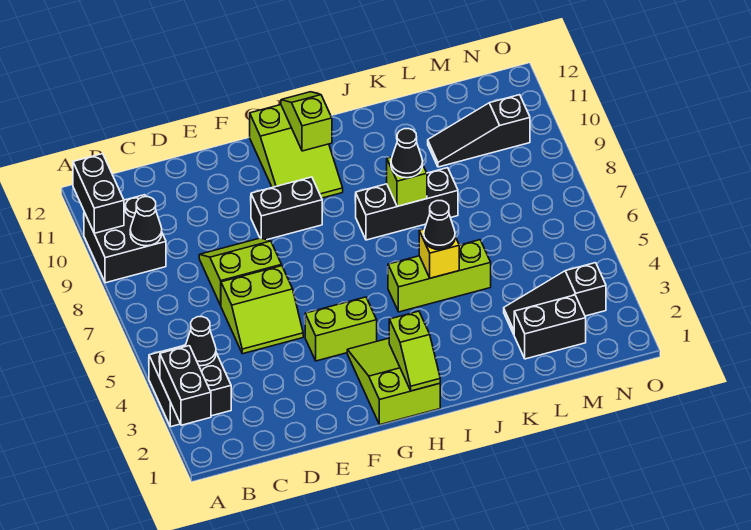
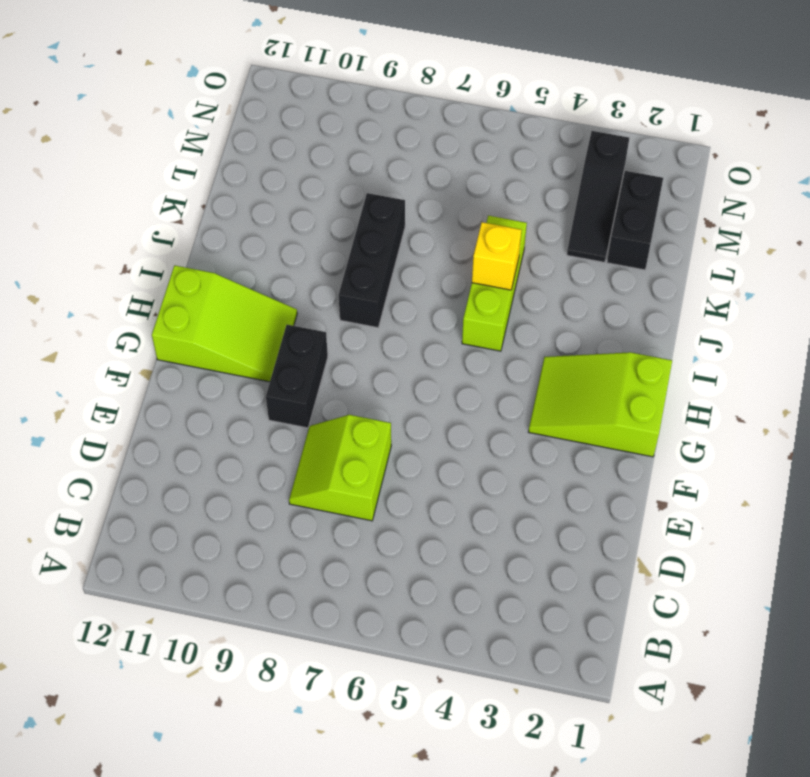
none -> black brick A3:B4 level 1
none -> black brick A9:B10 level 1
none -> lime slope D5:E6 level 1 top 6

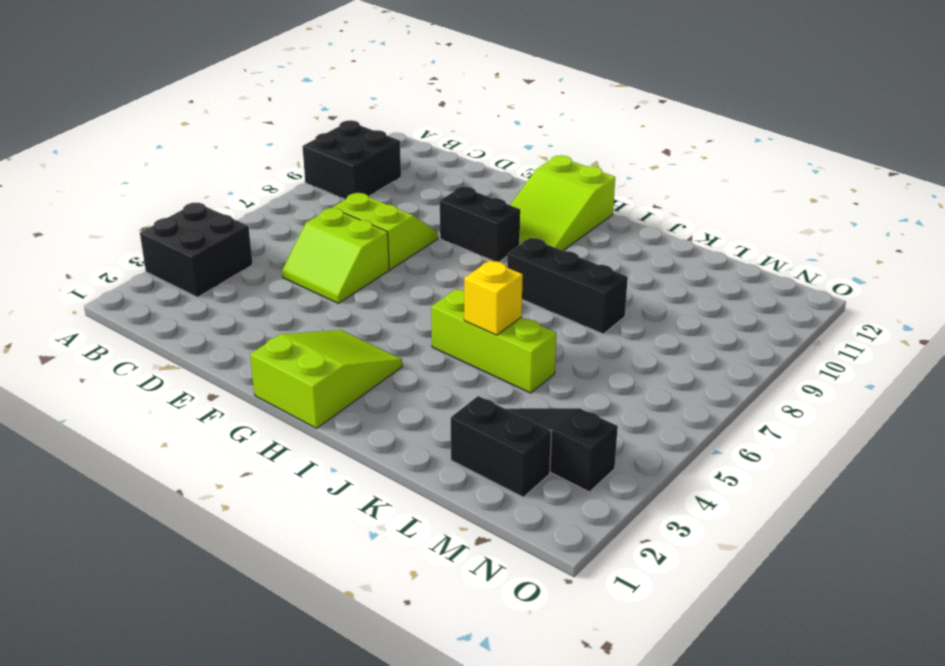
none -> lime brick F4:G4 level 1
none -> black slope L10:N10 level 1 top N
none -> black brick A2:A3 level 2

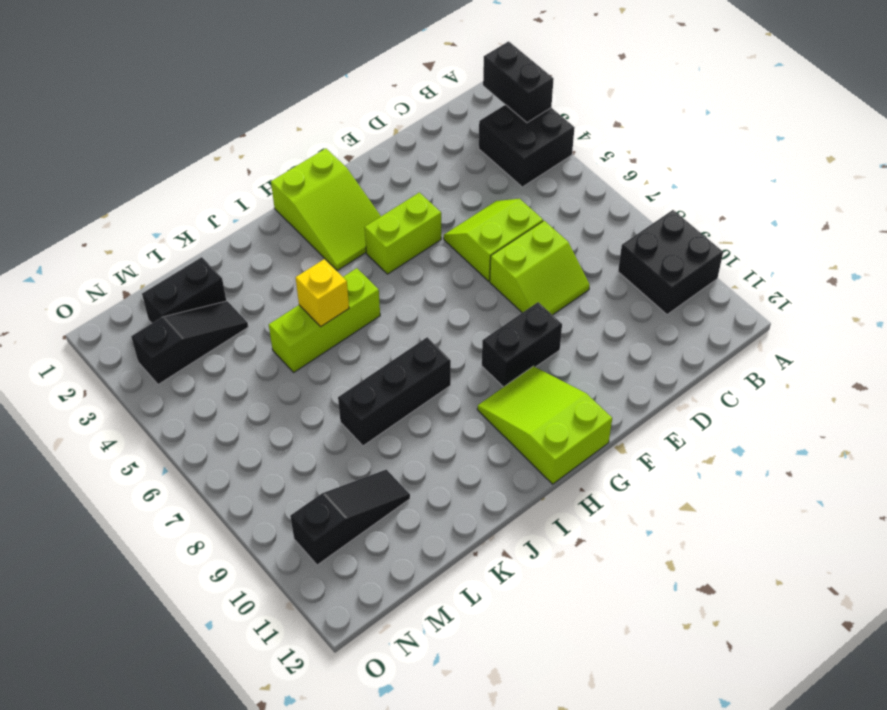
none -> black brick A10:A11 level 2
none -> black cone B4 level 2
none -> black cone B9 level 2

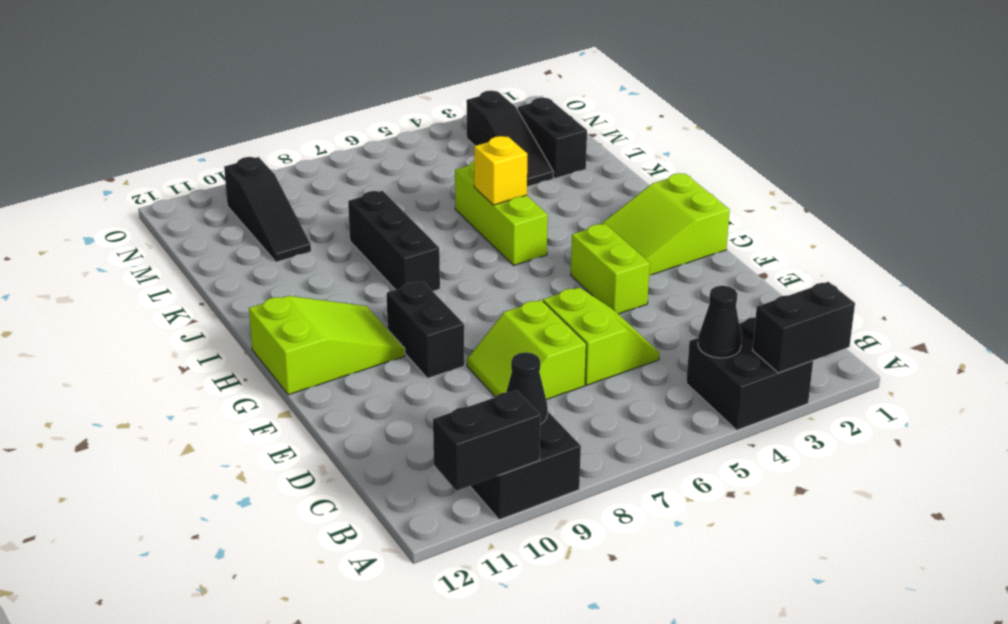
none -> lime slope H1:H2 level 2 top 2
none -> lime slope H11:H12 level 2 top 11
none -> lime brick J8 level 2

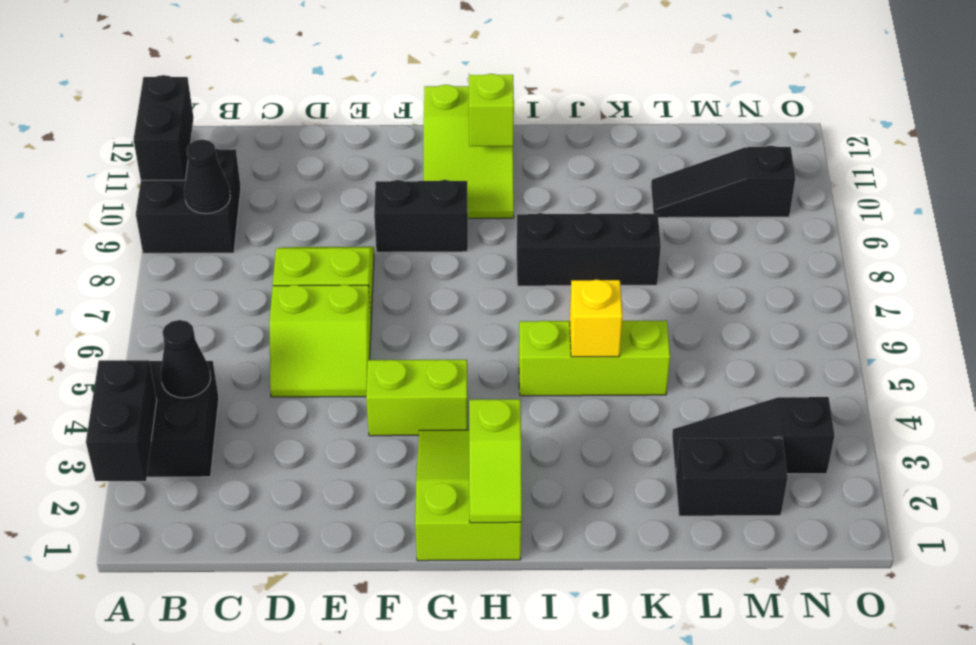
none -> lime brick J8 level 2
none -> black cone J5 level 3
none -> black cone J8 level 3

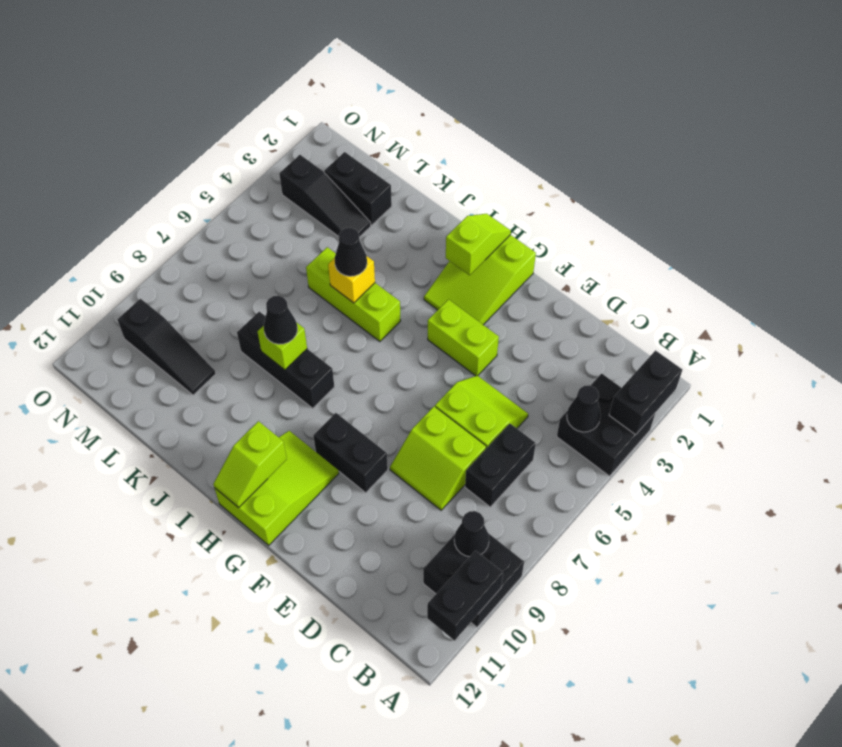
black brick C6:C7 level 1 -> none

